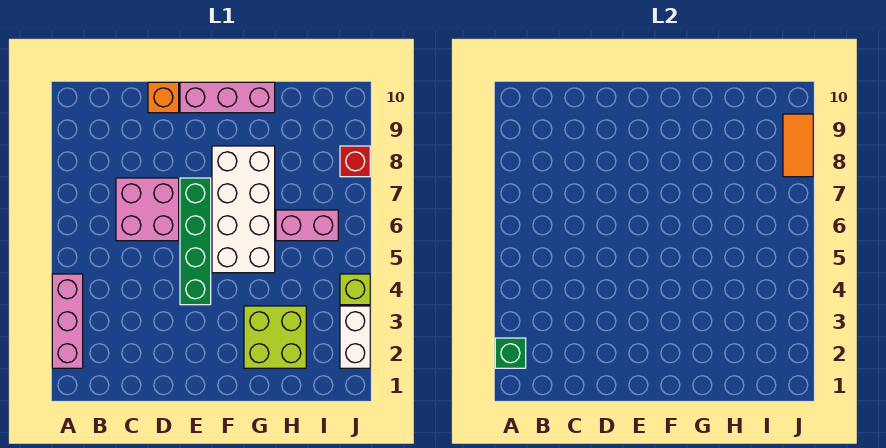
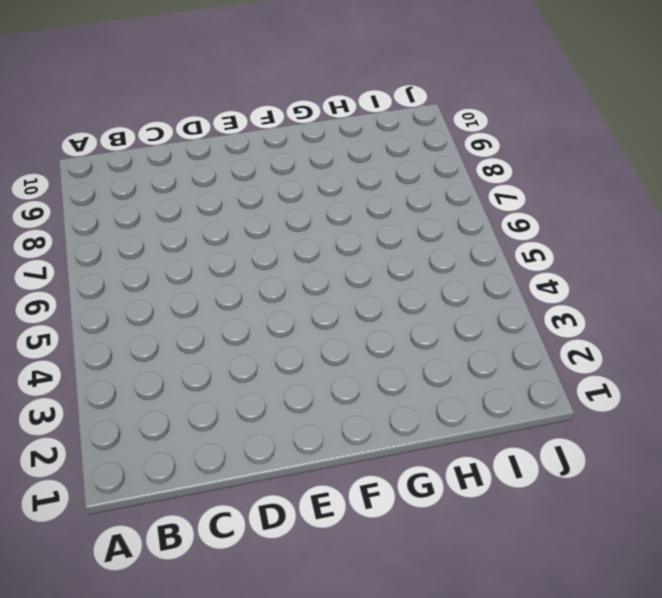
none -> pink brick A2:A4 level 1
none -> pink brick C6:D7 level 1
none -> orange brick D10 level 1

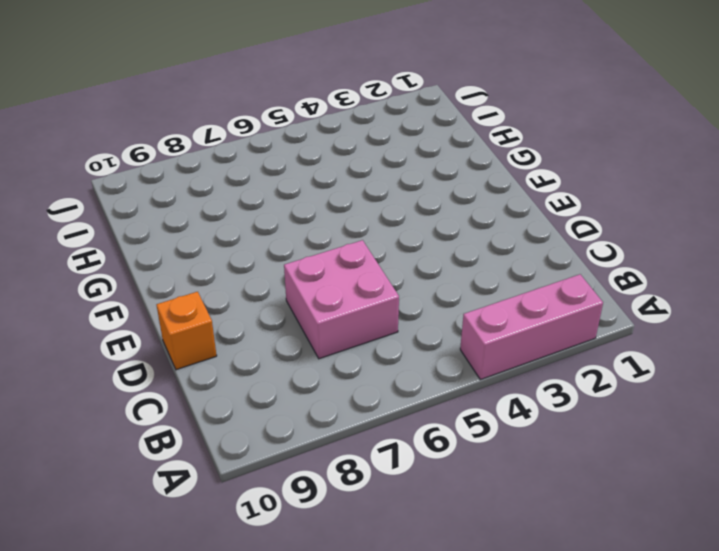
none -> green brick E4:E7 level 1
none -> pink brick E10:G10 level 1
none -> white brick F5:G8 level 1

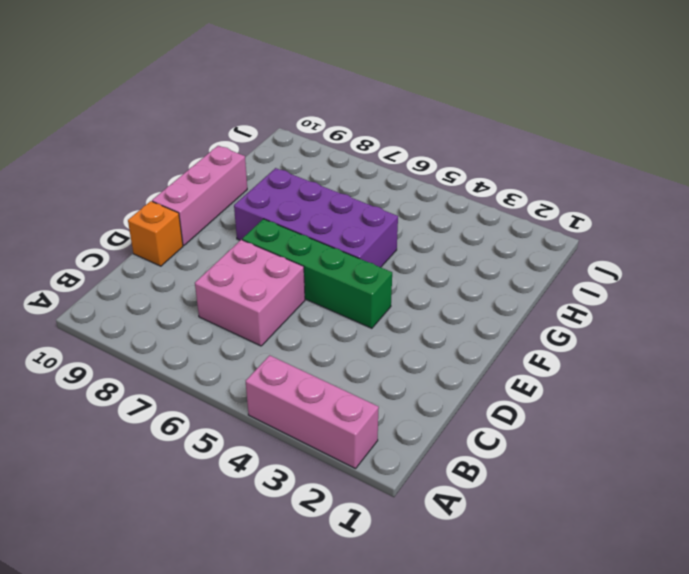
purple brick F5:G8 level 1 -> white brick F5:G8 level 1
none -> lime brick G2:H3 level 1
none -> pink brick H6:I6 level 1
none -> white brick J2:J3 level 1

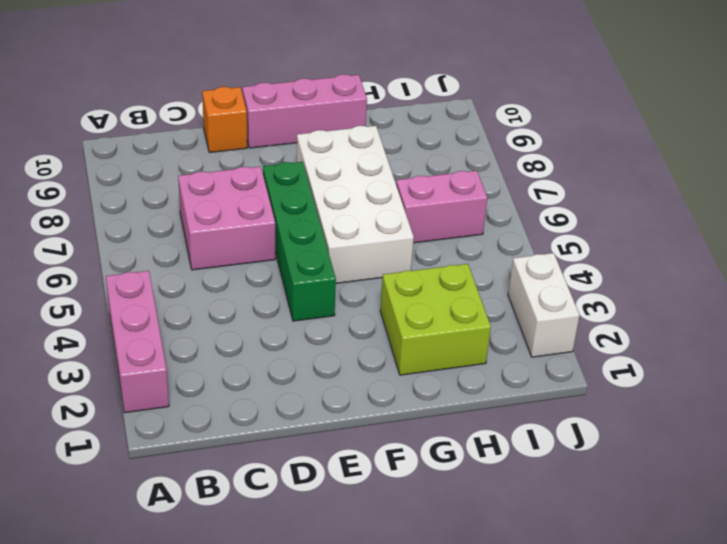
none -> lime brick J4 level 1
none -> red brick J8 level 1
none -> green brick A2 level 2

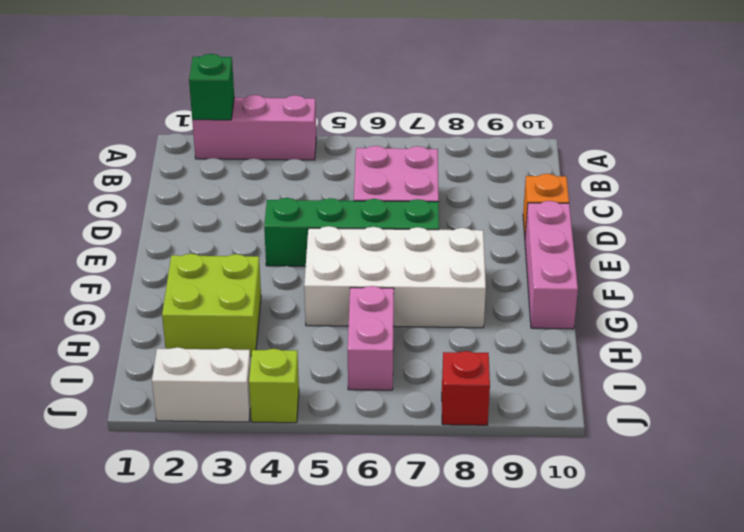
none -> orange tile J8:J9 level 2

